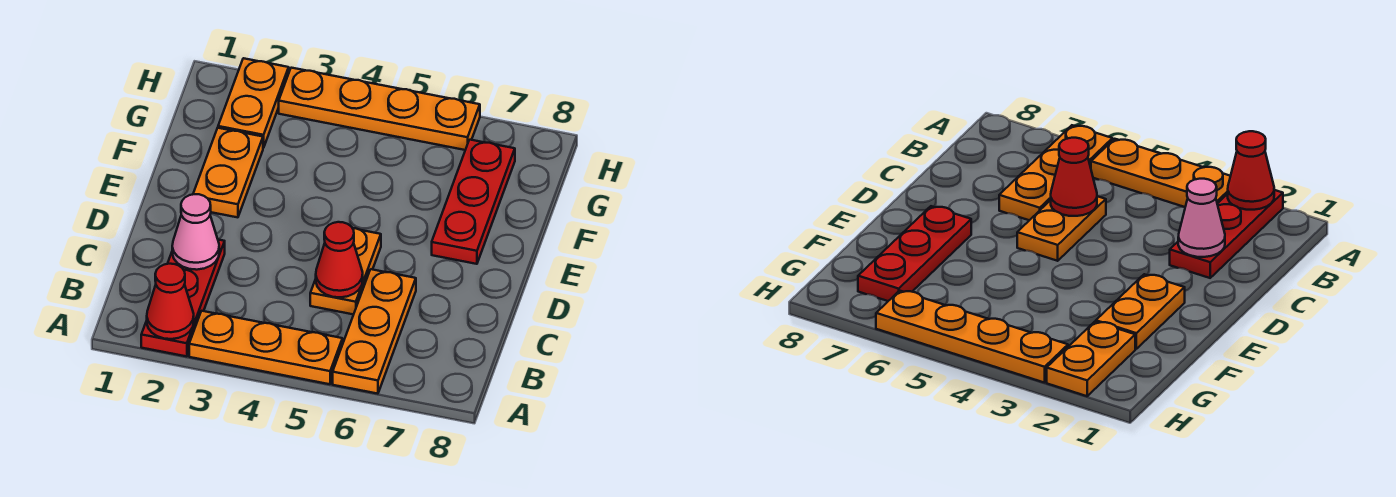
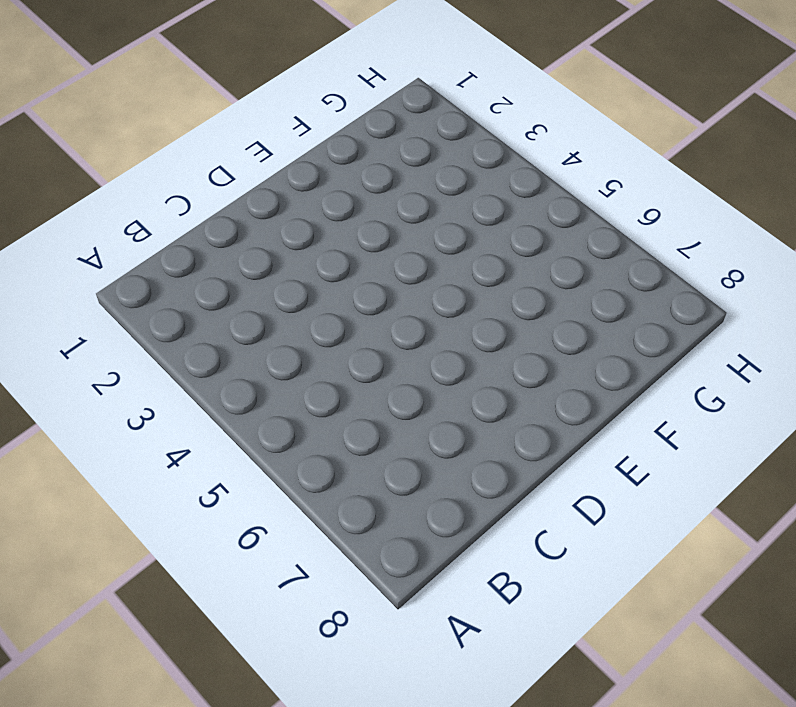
none -> red plate A2:C2 level 1
none -> orange plate A3:A5 level 1

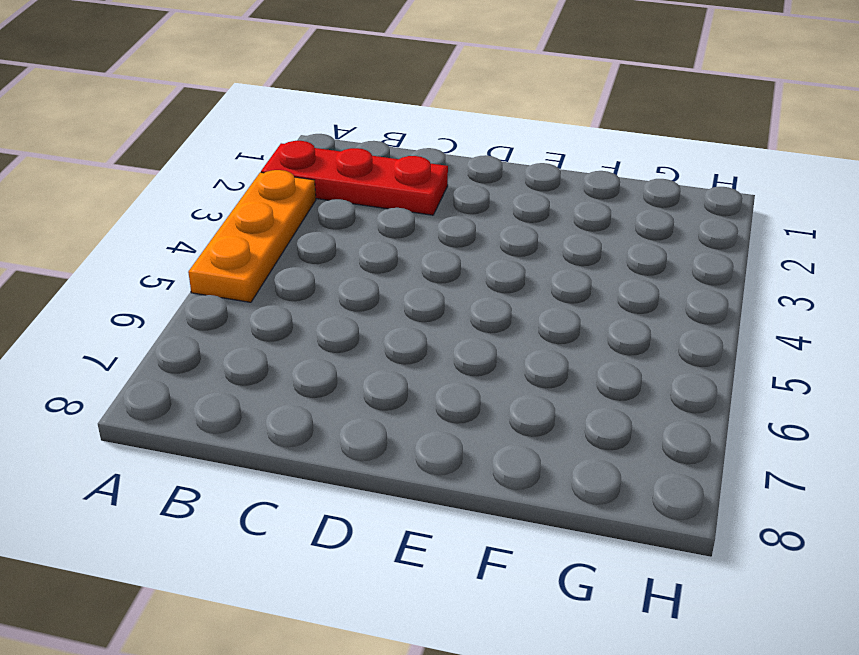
none -> orange plate A6:C6 level 1
none -> orange plate C5:D5 level 1

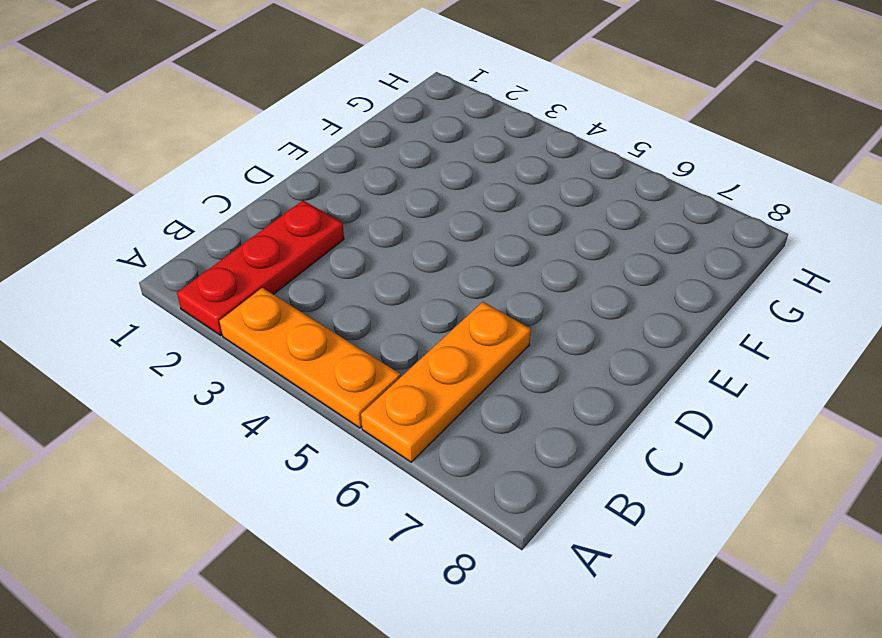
none -> orange plate C5:D5 level 1
none -> orange plate E2:F2 level 1

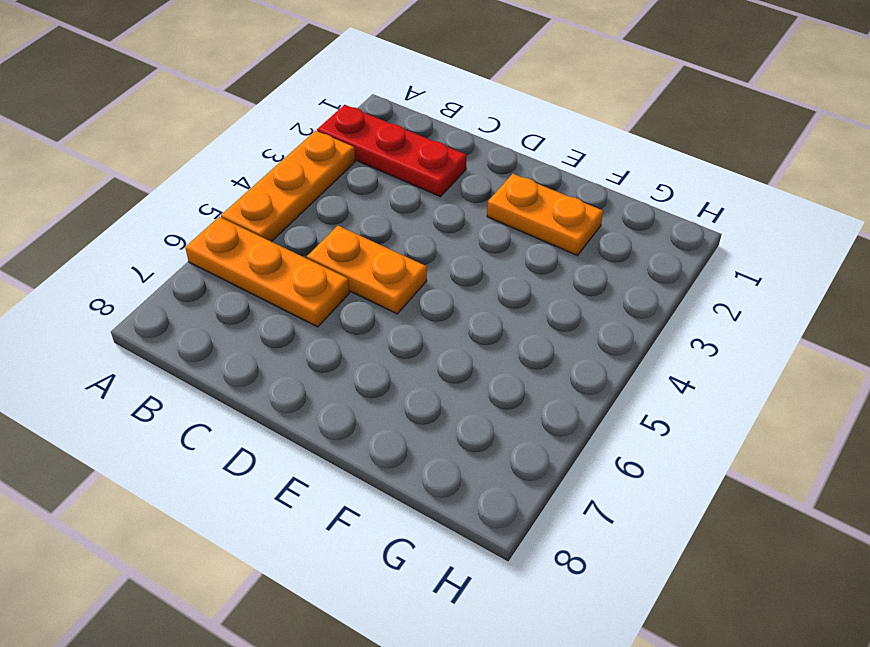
none -> red plate E7:G7 level 1
none -> orange plate G2:H2 level 1

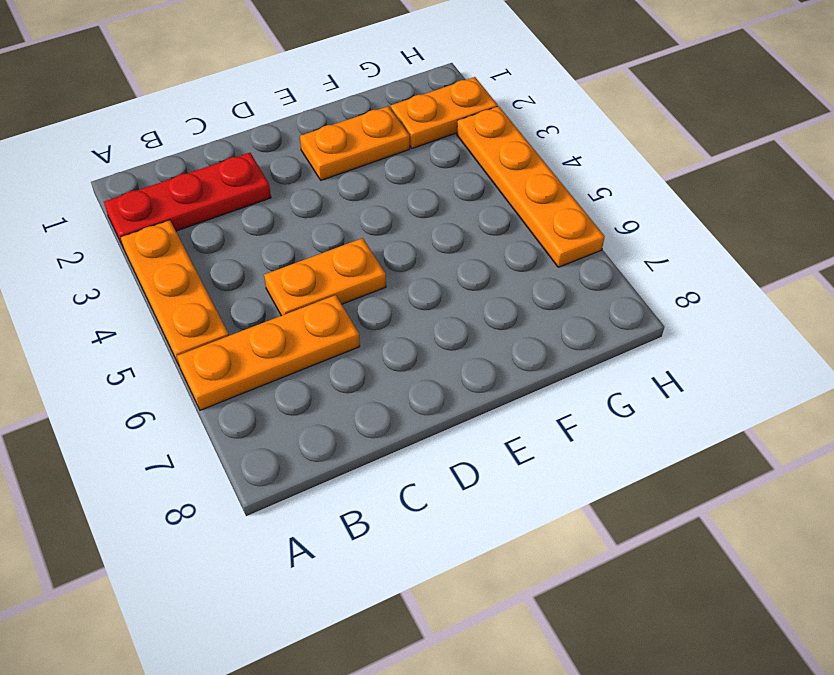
none -> red plate E7:G7 level 1
none -> red cone A2 level 2

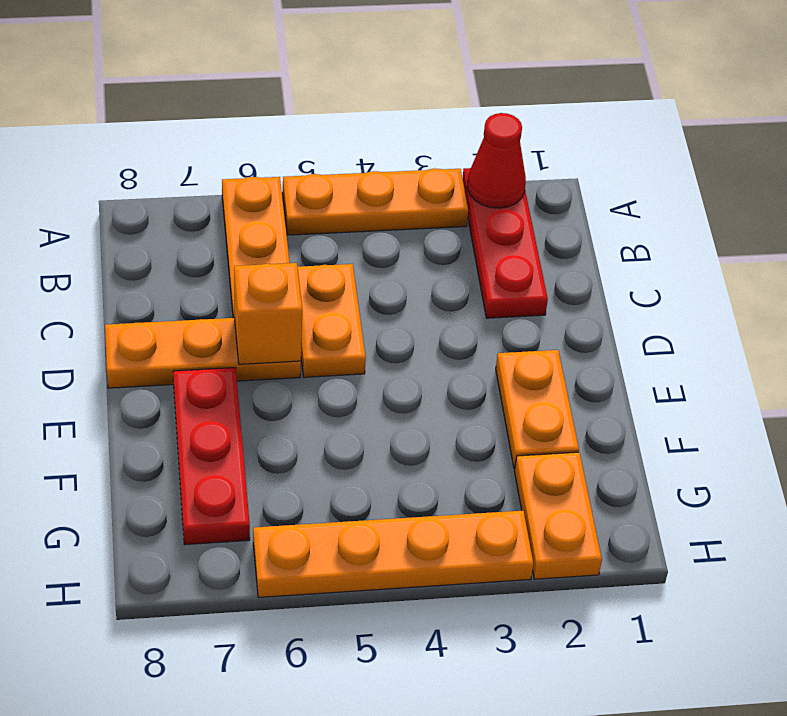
orange plate D6:D8 level 1 -> none
orange brick D6 level 2 -> none
none -> pink cone C2 level 2
none -> red cone C5 level 2

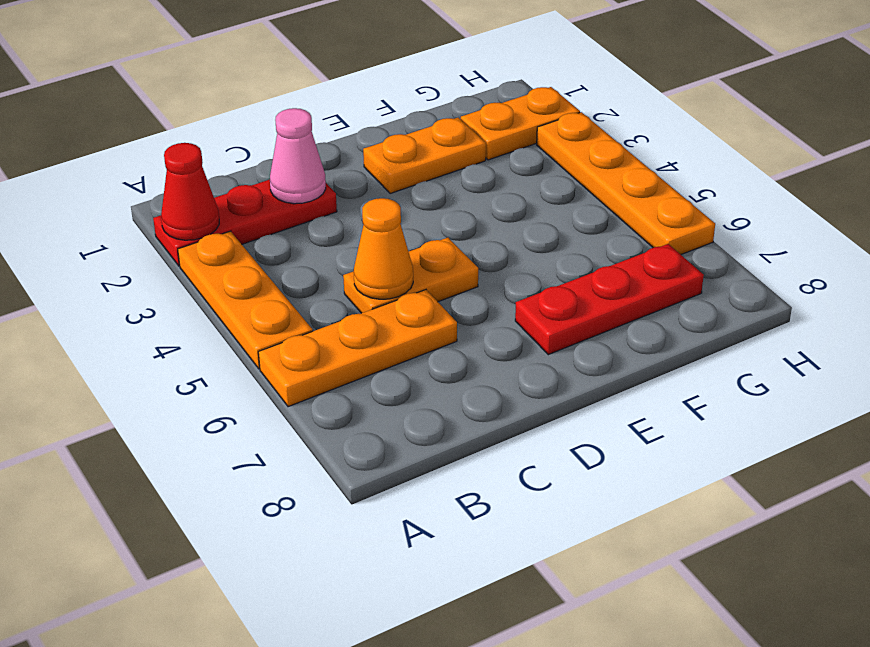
orange cone C5 level 2 -> red cone C5 level 2

